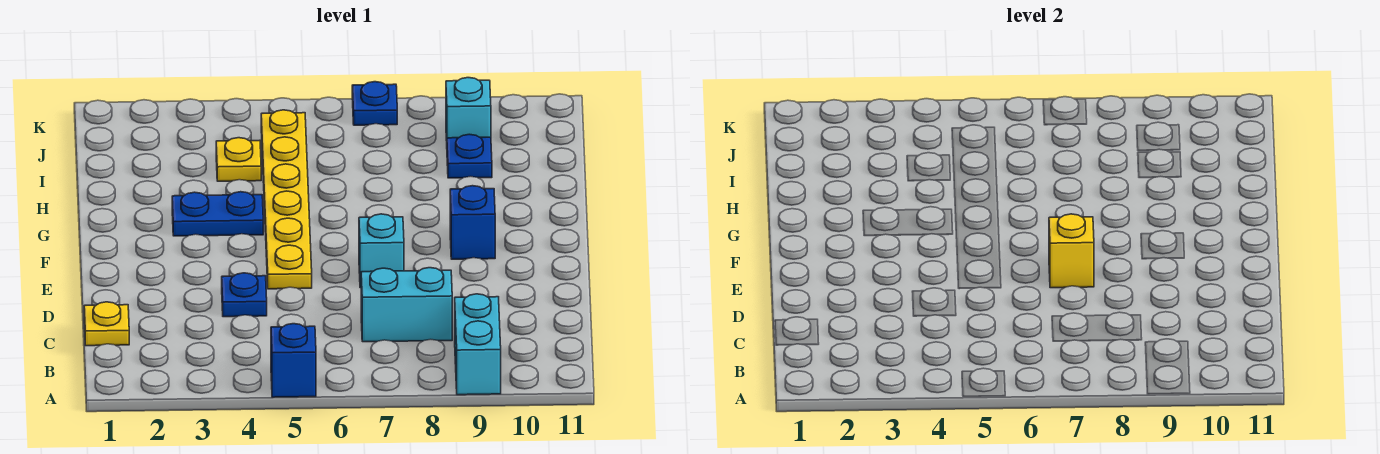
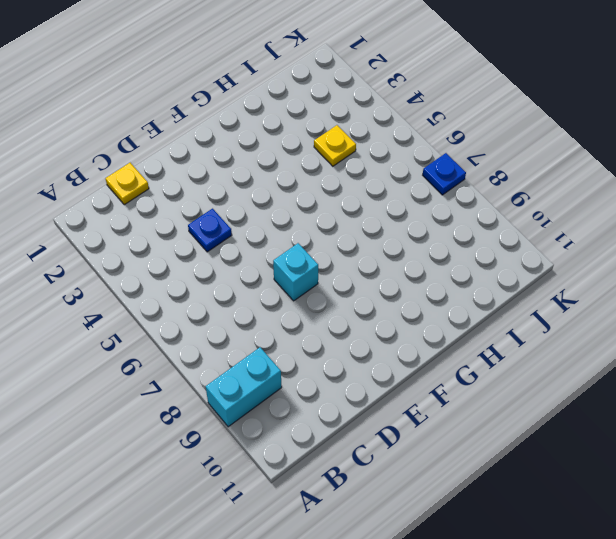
none -> blue brick A5 level 1
none -> cyan brick C7:C8 level 1
none -> yellow plate E5:J5 level 1

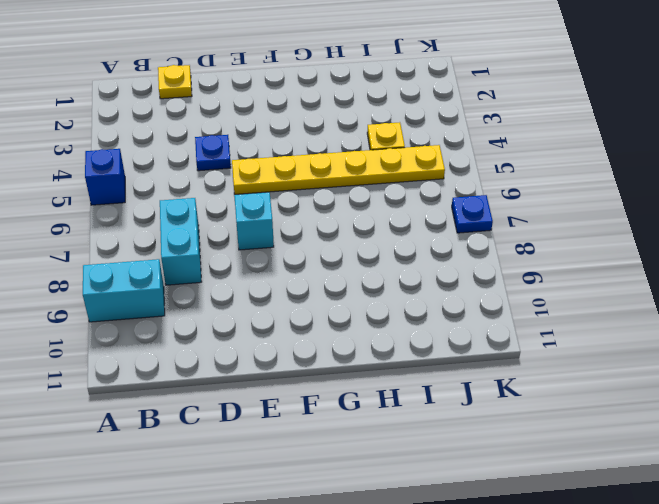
none -> blue brick F9 level 1
none -> blue plate G3:G4 level 1
none -> blue plate I9 level 1

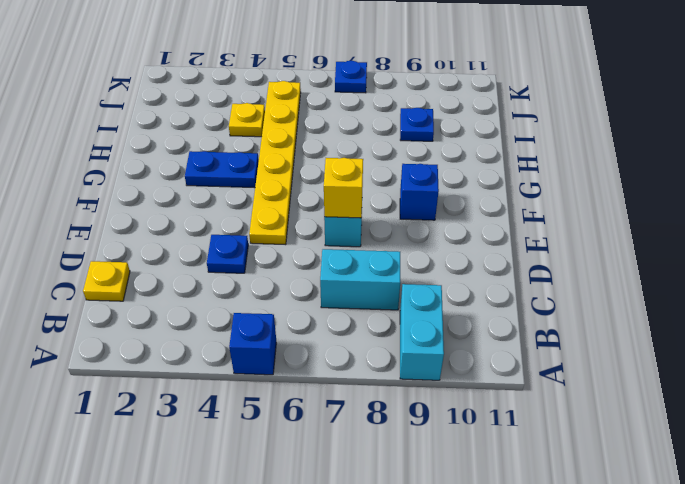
none -> cyan brick J9 level 1

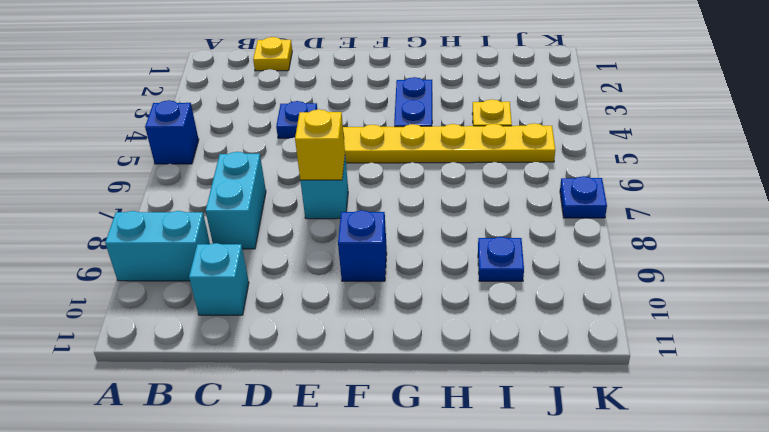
cyan brick C10 level 1 -> cyan brick J9 level 1

